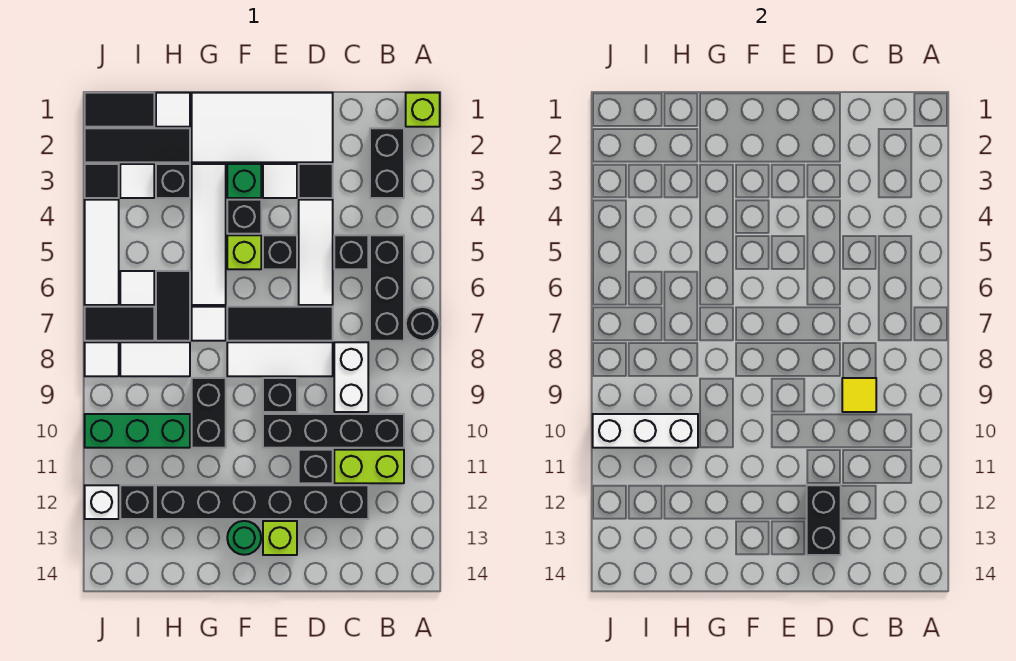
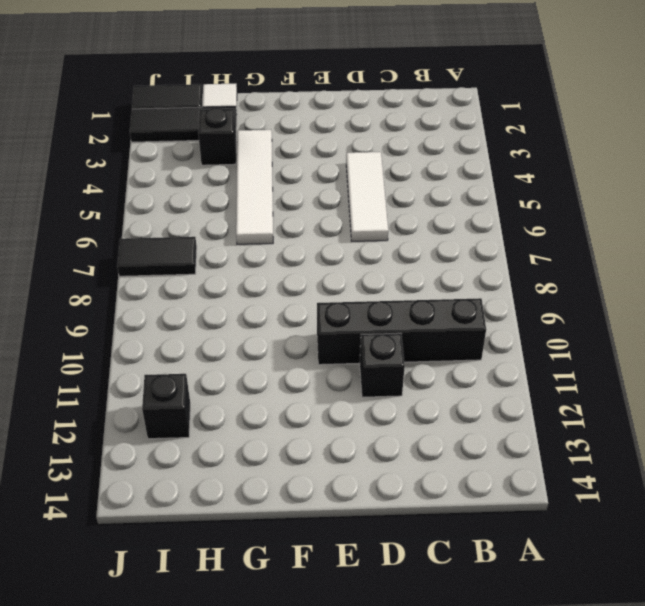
none -> lime brick A1 level 1
none -> black round brick A7 level 1
none -> black brick B2:B3 level 1
none -> black brick B5:B7 level 1

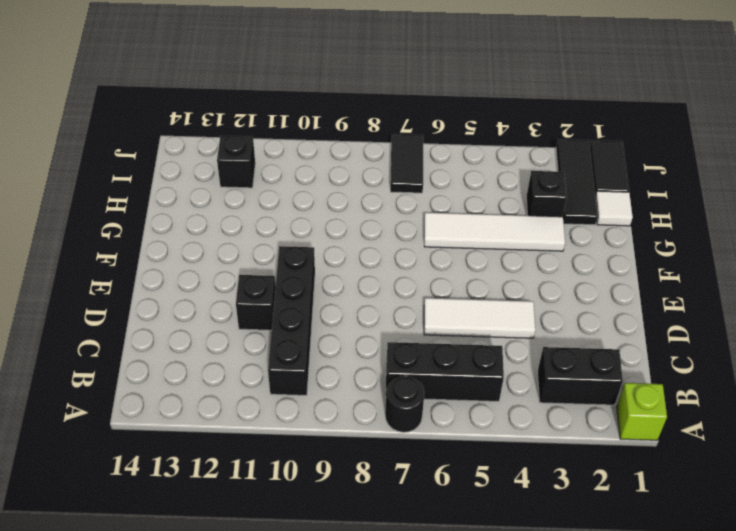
none -> lime brick B11:C11 level 1
none -> black brick C5 level 1
none -> white brick C8:C9 level 1
none -> black brick C12:H12 level 1

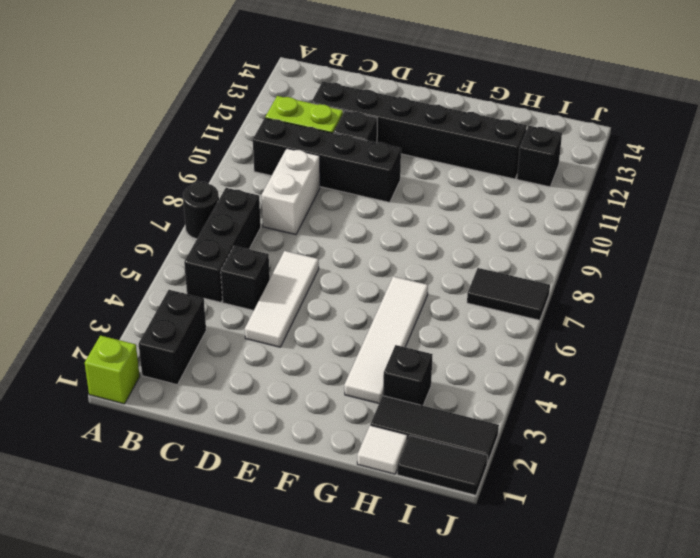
none -> white tile D1:G2 level 1
none -> black tile D3 level 1
none -> black tile D7:F7 level 1
none -> white tile D8:F8 level 1

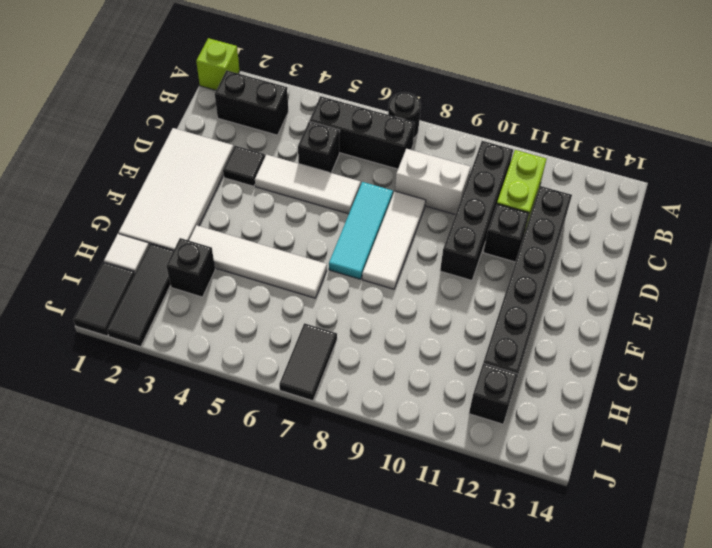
cyan tile D7:F7 level 1 -> black tile D7:F7 level 1
none -> white tile E3 level 1
none -> black brick E5 level 1
none -> black brick E9 level 1
none -> lime brick E13 level 1

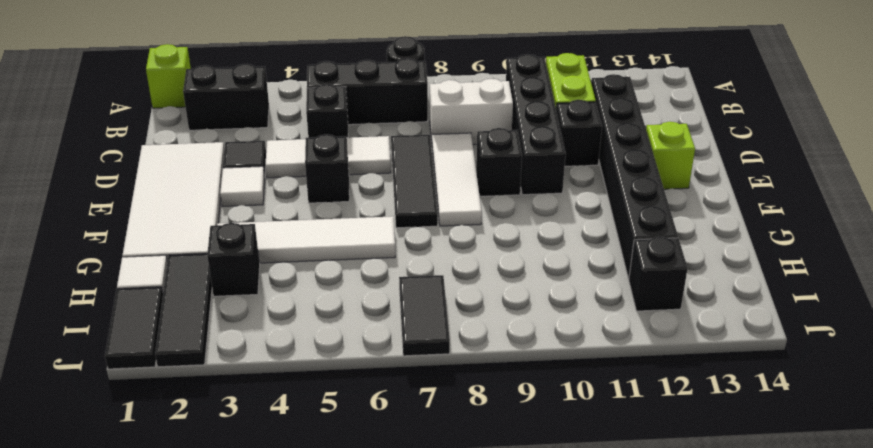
none -> green brick F3 level 1
none -> black brick F4 level 1
none -> lime brick F5 level 1
none -> green round brick F13 level 1

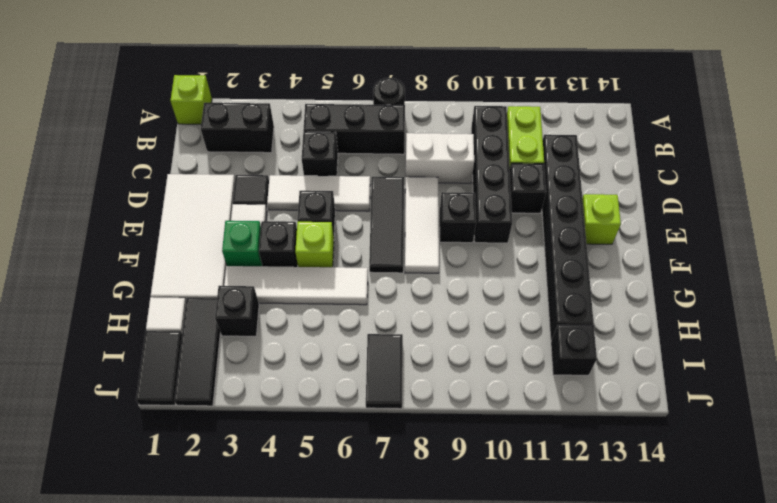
none -> green round brick F13 level 1
none -> white tile G7 level 1
none -> black brick G9:G10 level 1
none -> black tile H6:H7 level 1

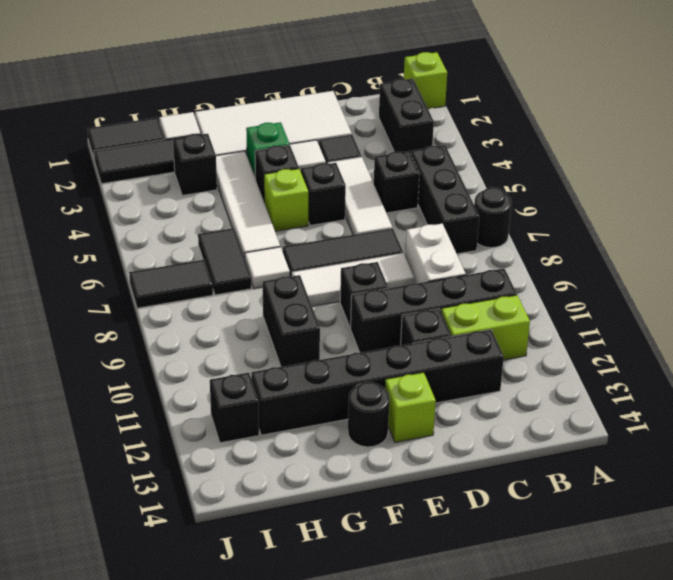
black round brick F13 level 1 -> green round brick F13 level 1
none -> white tile H8:I8 level 1
none -> green brick H10:J10 level 1
none -> white tile I3 level 1
none -> white tile I6 level 1

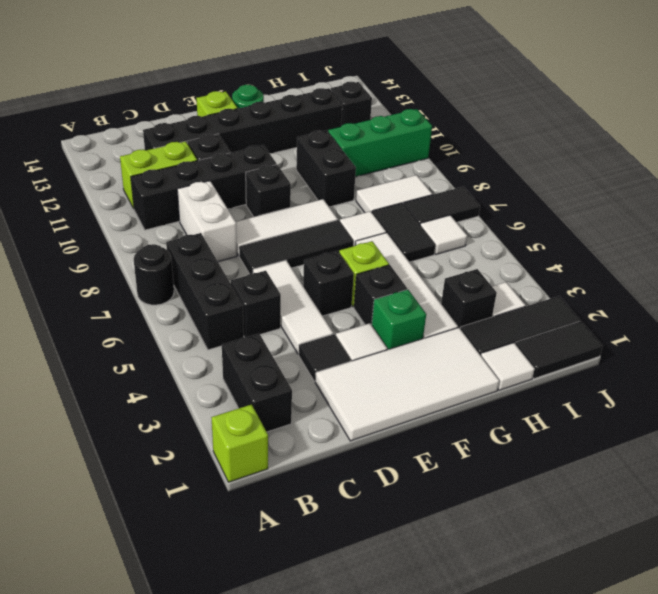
none -> black tile J3 level 1
none -> white tile J4:J6 level 1
none -> white tile J8 level 1
none -> white brick J12 level 1

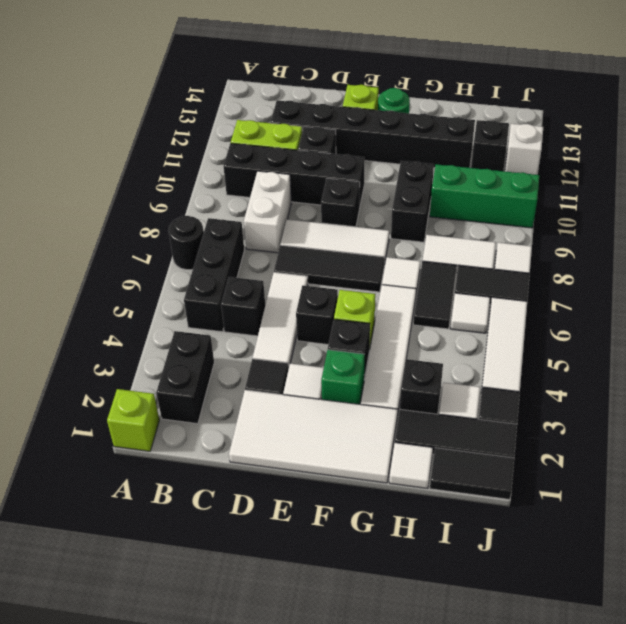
none -> yellow tile C9 level 2
none -> black brick D12:D13 level 2
none -> white brick H10:J10 level 2

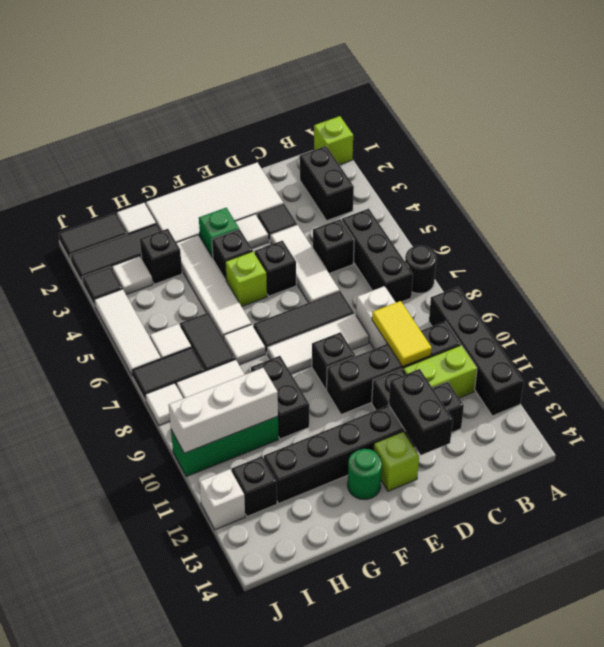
black brick A9:A12 level 1 -> none
yellow tile C9:C10 level 2 -> yellow tile C9 level 2

